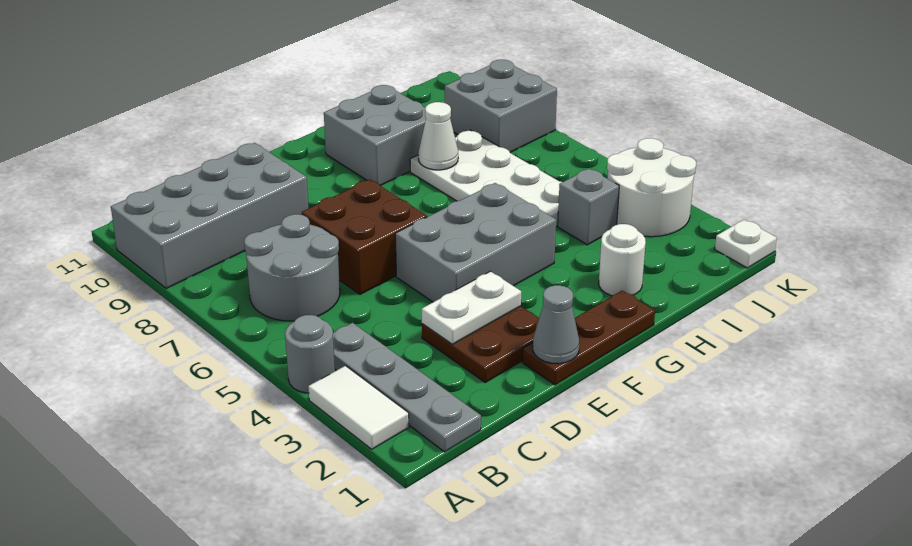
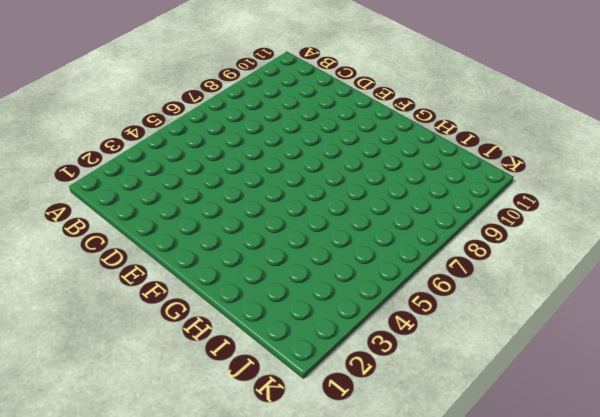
none -> white tile A2:A3 level 1
none -> grey round brick A4 level 1
none -> grey brick A9:D10 level 1

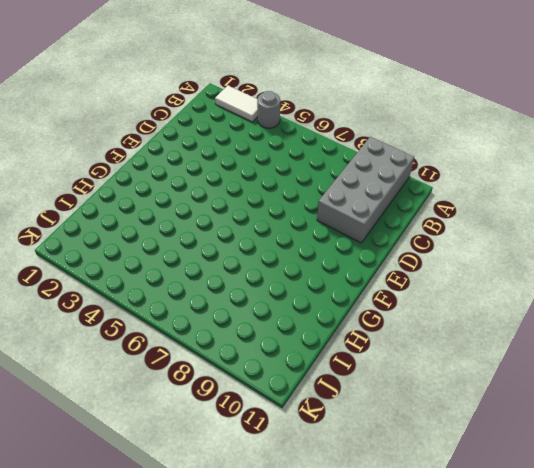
none -> grey plate B1:B4 level 1
none -> grey round brick B6:C7 level 1
none -> brown plate D2:E3 level 1

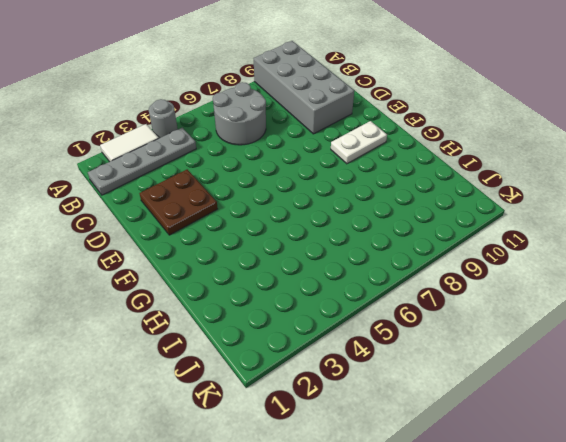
white plate F9:F10 level 1 -> white plate D3:E3 level 2
none -> brown brick D6:E7 level 1
none -> brown plate E1:G1 level 1
none -> grey brick E4:G5 level 1

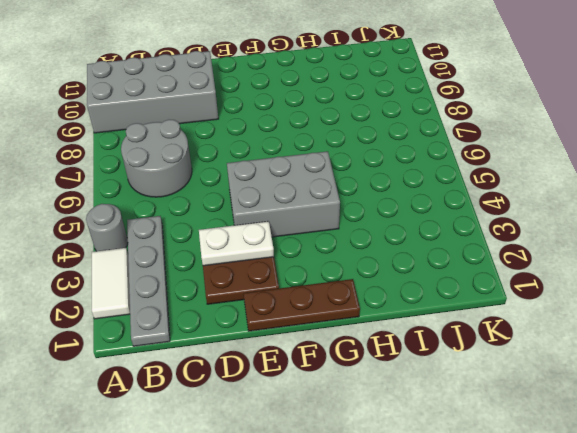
none -> brown brick D6:E7 level 1
none -> grey brick G9:H10 level 1
none -> white round brick H2 level 1

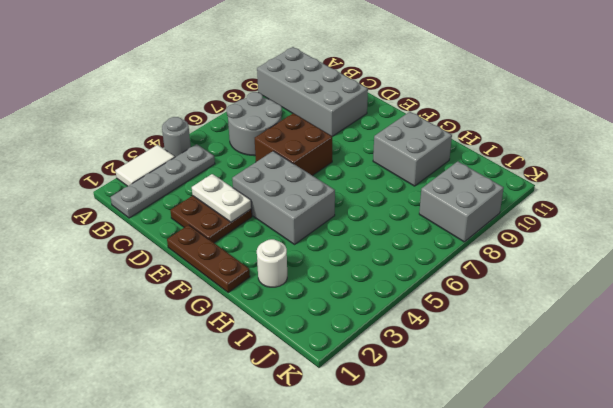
none -> white plate H5:I8 level 1
none -> grey brick I4 level 1
none -> white round brick J3:K4 level 1

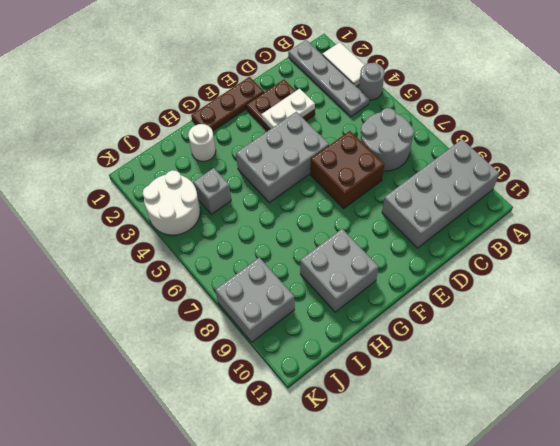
none -> white plate H5:I8 level 1
none -> white plate K1 level 1
none -> grey cone E1 level 2

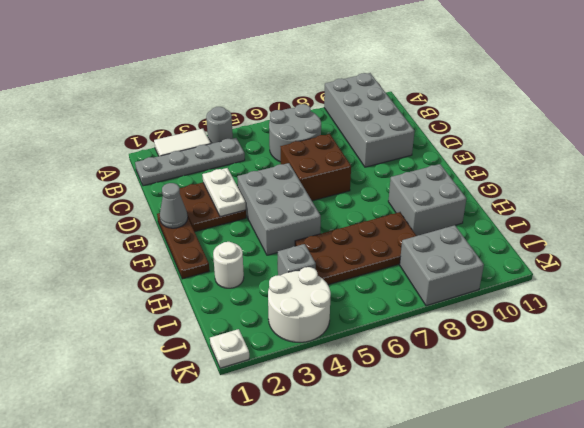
brown plate H5:I8 level 1 -> white plate H5:I8 level 1
none -> white cone H8 level 2

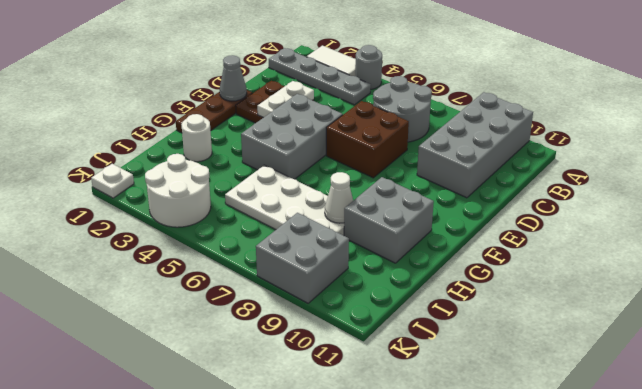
none -> grey brick I4 level 1

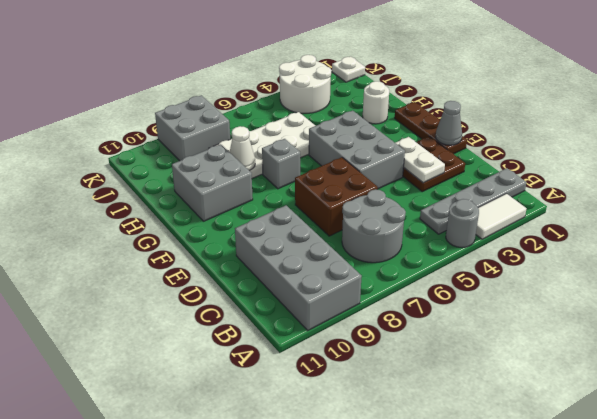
grey brick G7 level 1 -> grey brick I4 level 1

